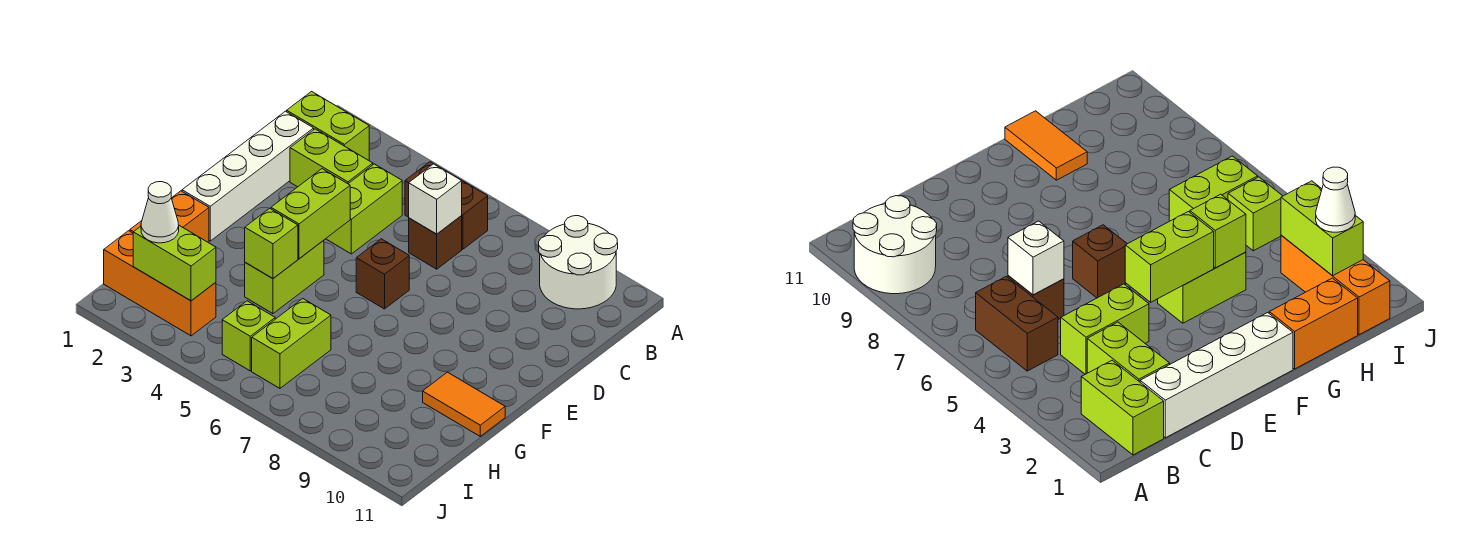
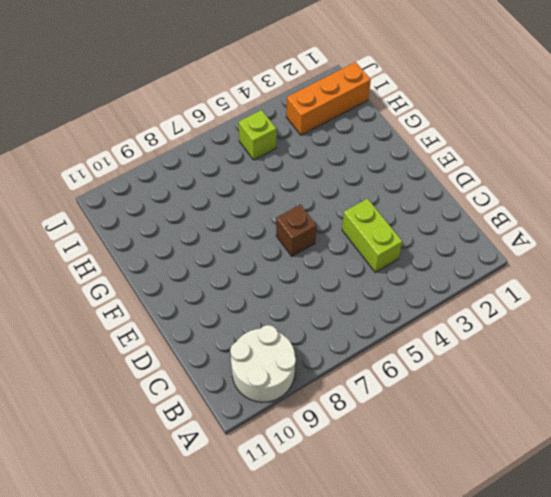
none -> lime brick B1:B2 level 1
none -> brown brick B5:B6 level 1
none -> white brick C1:F1 level 1

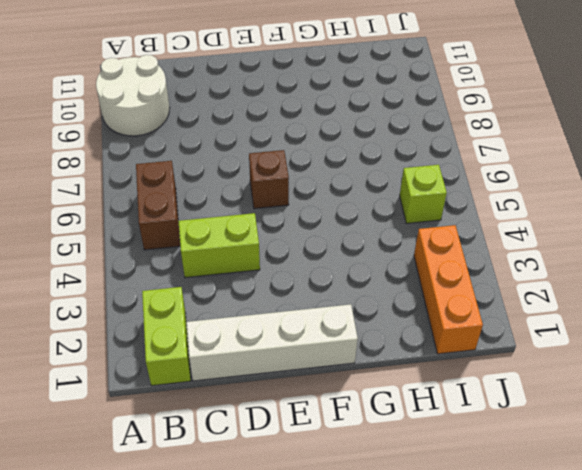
none -> lime brick C2:C3 level 1
none -> brown brick C6 level 1
none -> lime brick F4:G4 level 1

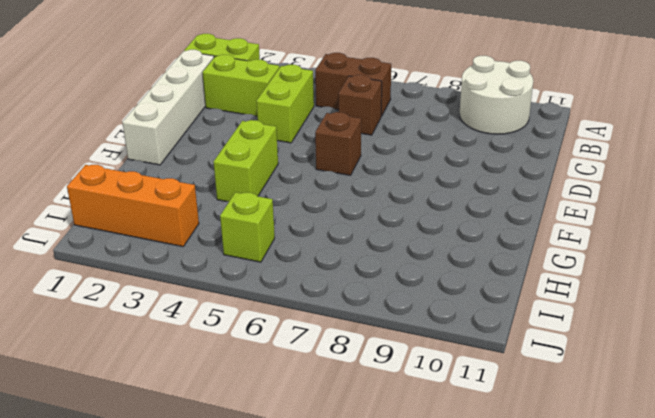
none -> orange brick G1:H1 level 1
none -> orange tile G10:G11 level 1
none -> lime brick H6:I6 level 1

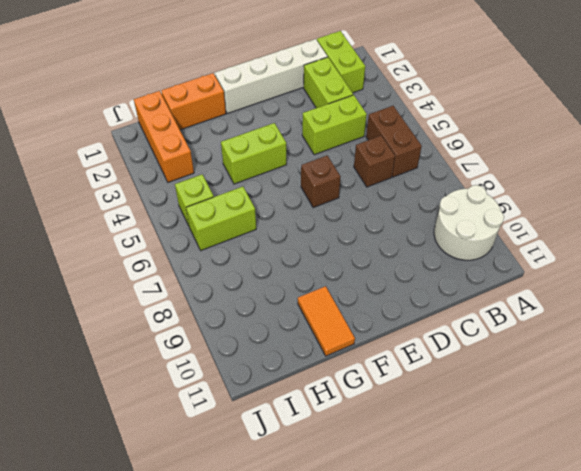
none -> white brick C6 level 2
none -> lime brick E4:F4 level 2
none -> lime brick G4 level 2

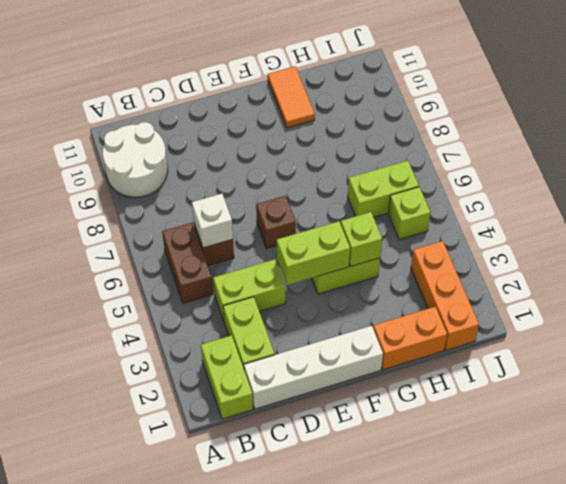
none -> lime brick I2:I3 level 2
none -> white cone I2 level 3

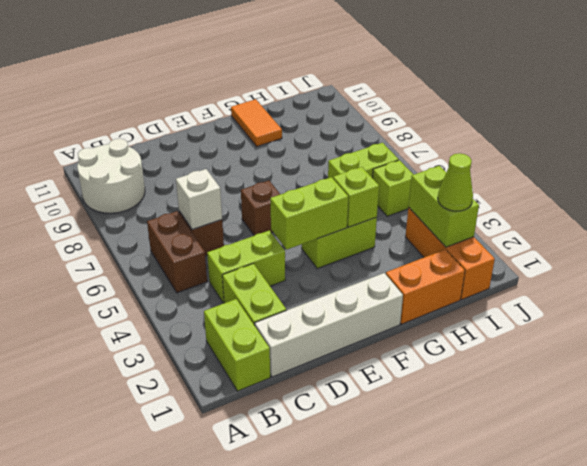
lime cone I2 level 3 -> white cone I2 level 3

